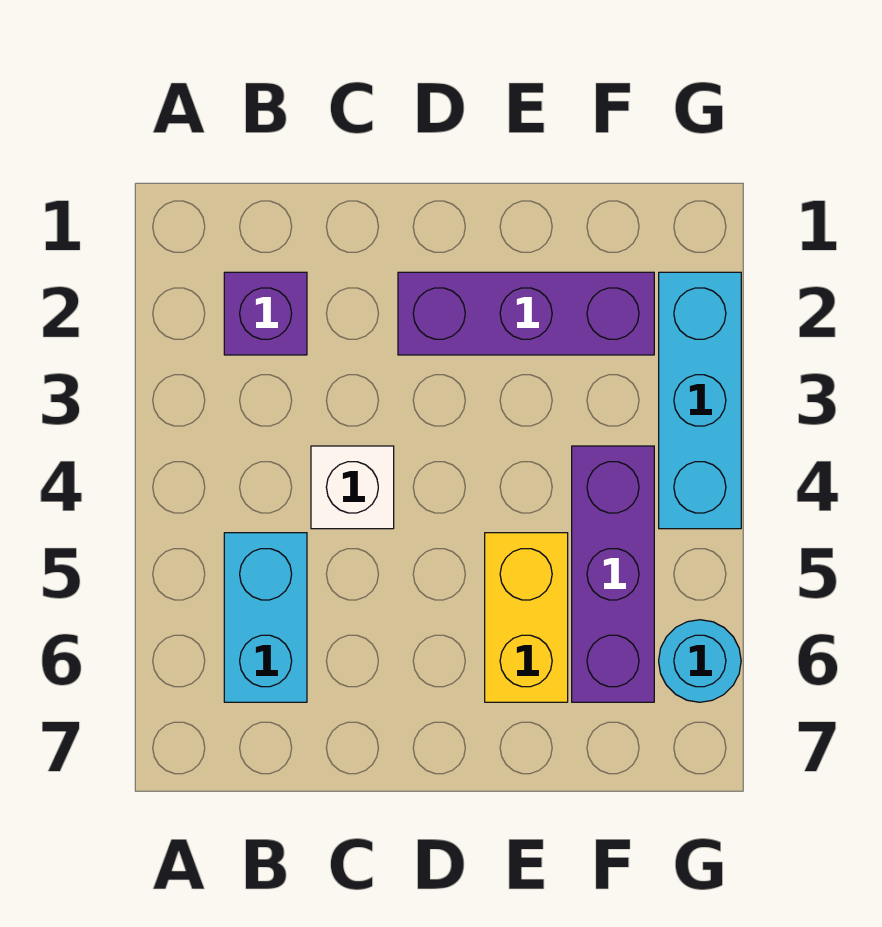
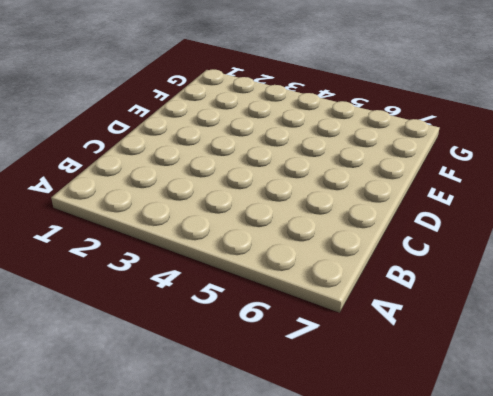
none -> purple brick B2 level 1
none -> cyan brick B5:B6 level 1

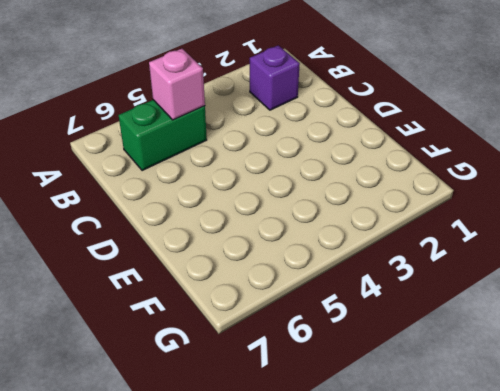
green brick B5:B6 level 1 -> cyan brick B5:B6 level 1
pink brick B5 level 2 -> none
none -> white brick C4 level 1
none -> purple brick D2:F2 level 1

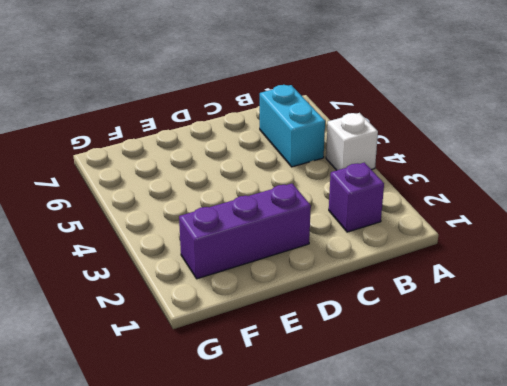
white brick A4 level 1 -> white brick C4 level 1
none -> yellow brick E5:E6 level 1
none -> purple brick F4:F6 level 1

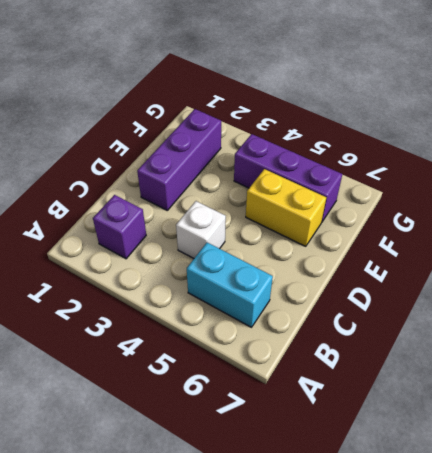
none -> cyan brick G2:G4 level 1
none -> cyan round brick G6 level 1

